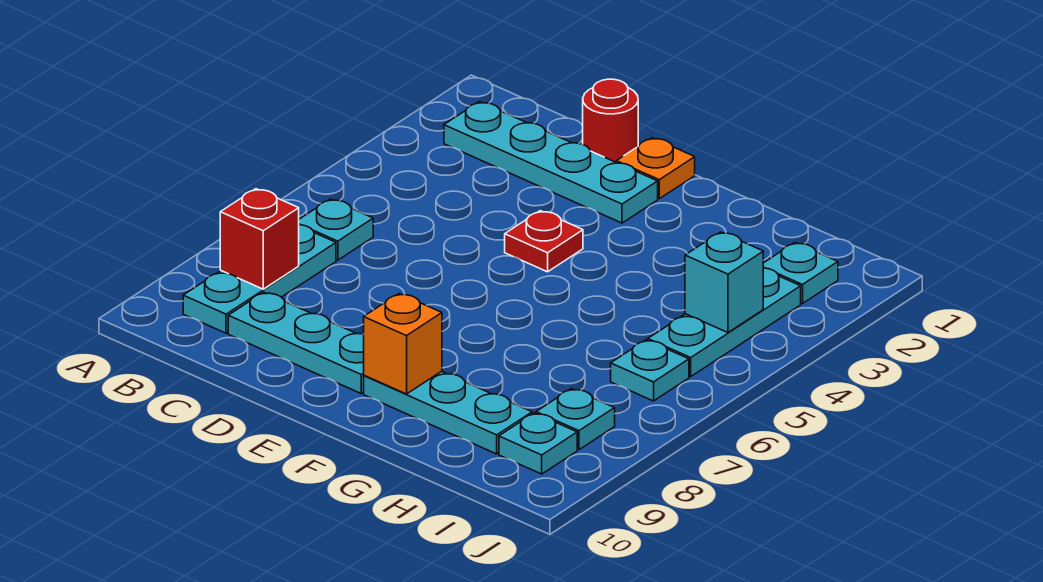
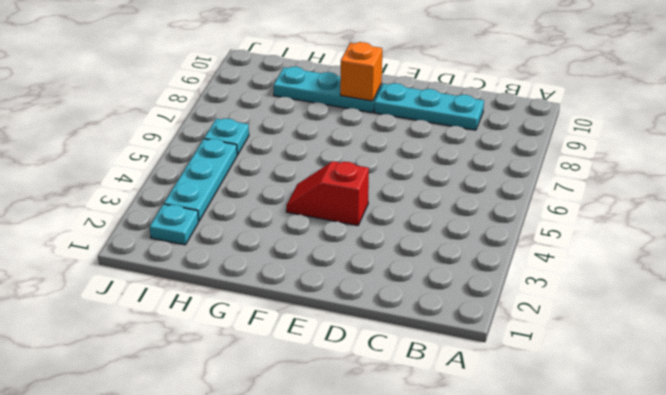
red slope E4:F4 level 1 top E -> red plate E4 level 1
none -> cyan plate B2:E2 level 1
none -> cyan plate B6 level 1
none -> cyan plate B7:B9 level 1

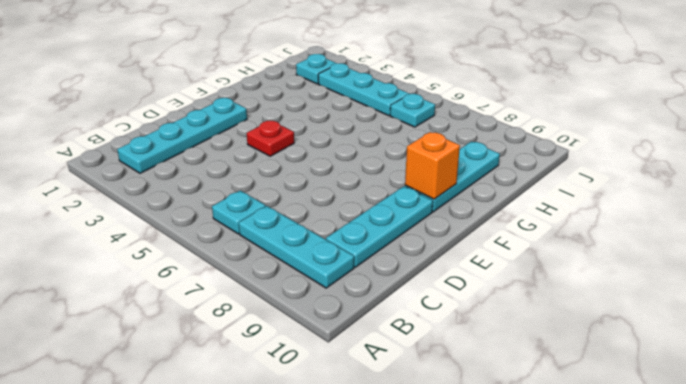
none -> red round brick D1 level 1
none -> orange plate E1 level 1
none -> cyan plate I8 level 1

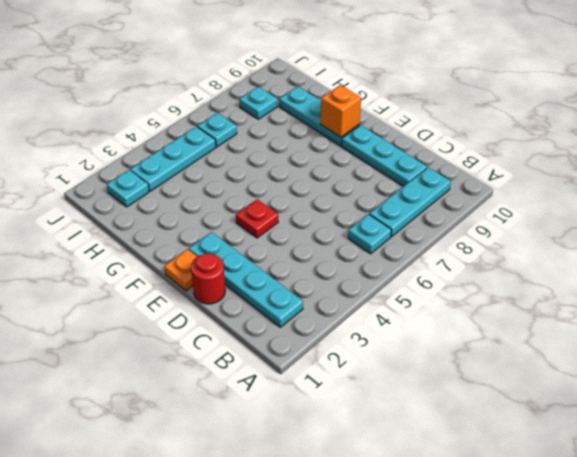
none -> cyan plate I9 level 1
none -> red brick B8 level 2
none -> cyan brick I4 level 2

